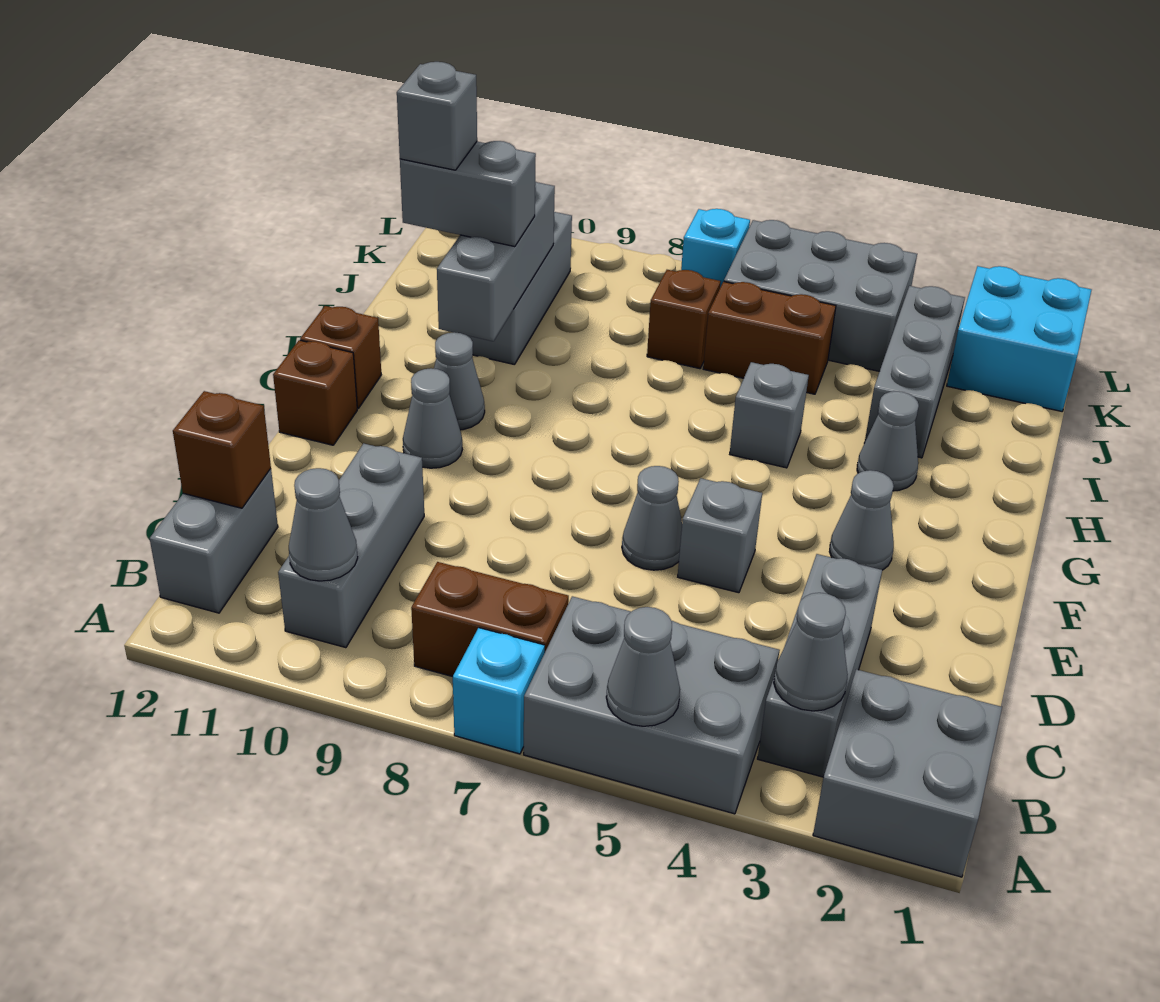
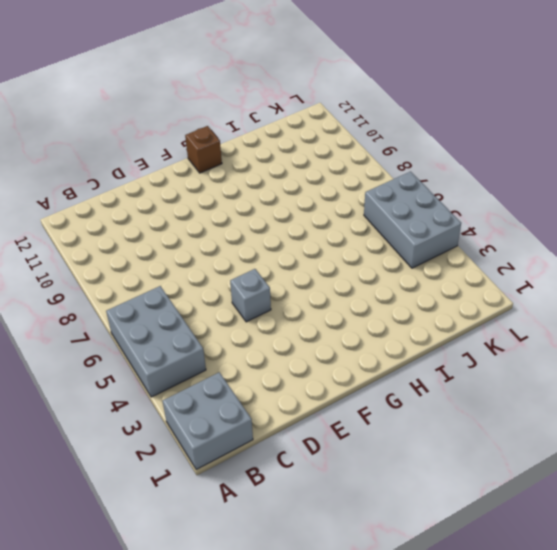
none -> cyan brick A7 level 1
none -> grey brick B3:D3 level 1
none -> brown brick B7:B8 level 1
none -> grey brick B10:D10 level 1

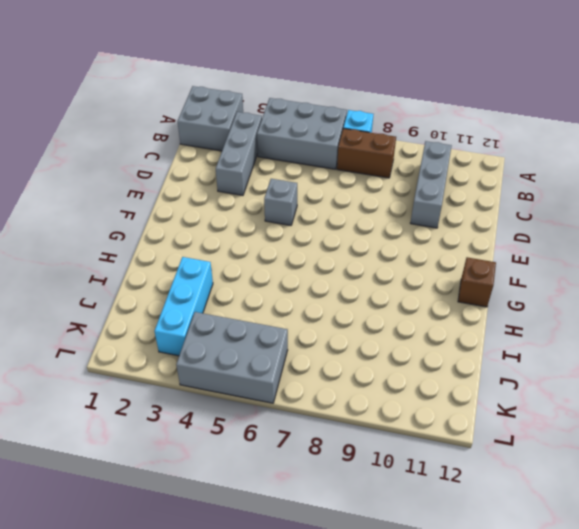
cyan brick I3:K3 level 1 -> grey brick I3:K3 level 1
none -> grey brick B12:C12 level 1
none -> grey cone E6 level 1
none -> grey cone F3 level 1
none -> grey cone F10 level 1

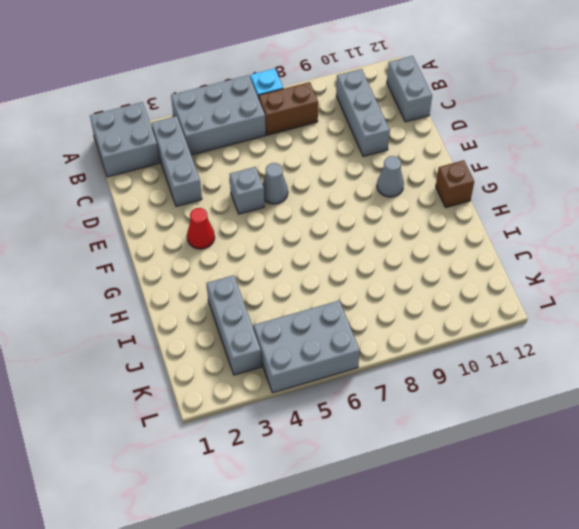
red cone F3 level 1 -> grey cone F3 level 1
none -> brown brick F12 level 1
none -> grey cone G10 level 1
none -> grey cone H3 level 1
none -> grey brick H5 level 1

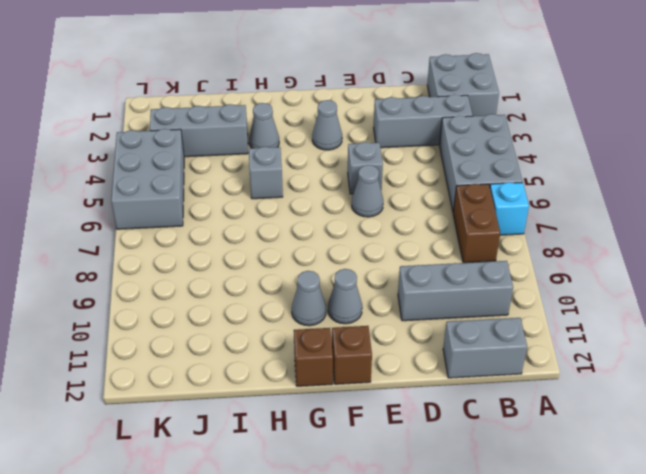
none -> grey brick I10:K10 level 1
none -> brown brick J5:J6 level 1
none -> brown brick J7 level 1
none -> cyan brick K1:L2 level 1

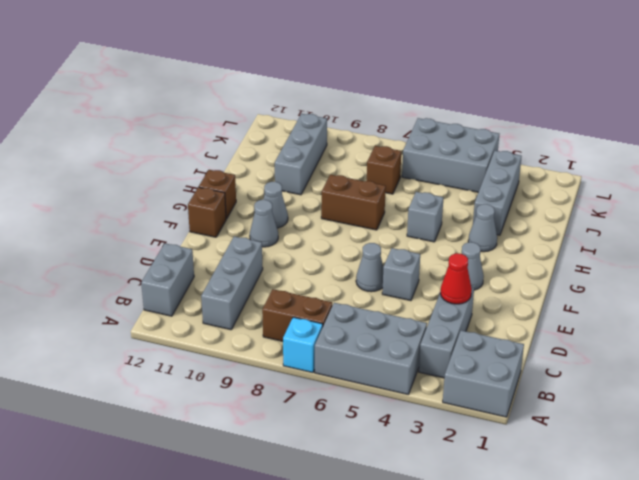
red cone D3 level 2 -> none
brown brick H7:H8 level 1 -> brown brick J5:J6 level 1
none -> cyan brick K1:L2 level 1
none -> cyan brick L7 level 1
none -> grey cone A5 level 2
none -> grey cone B3 level 2

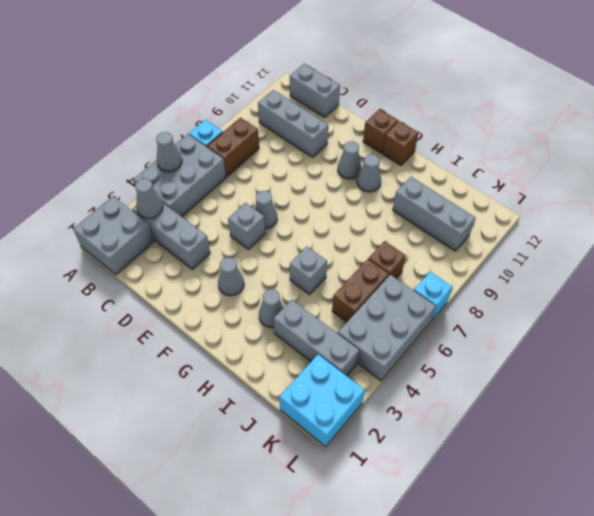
none -> grey cone B10 level 2
none -> brown brick C12 level 2
none -> grey brick H10:J10 level 2
none -> grey brick I10:I11 level 3

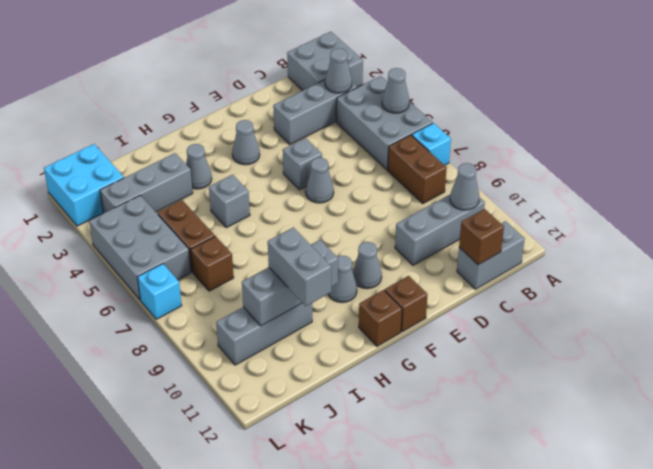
none -> grey brick I11 level 4

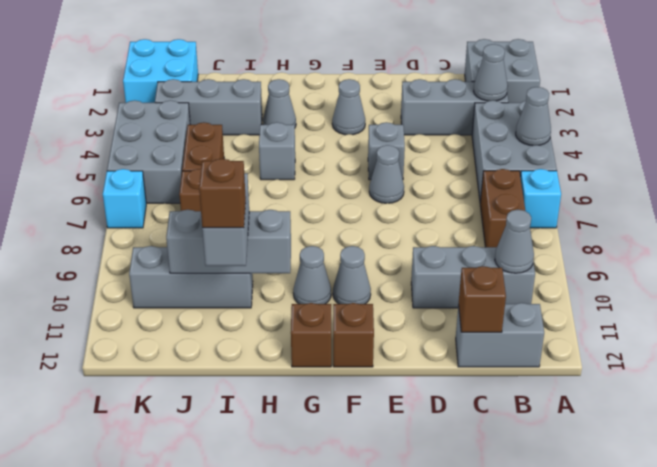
brown brick I11 level 4 -> grey brick I11 level 4

